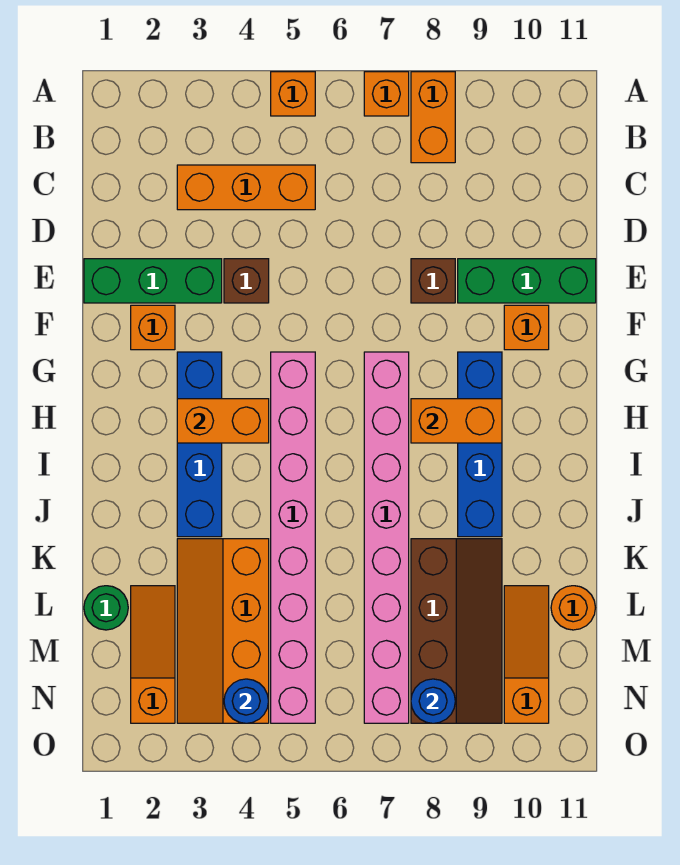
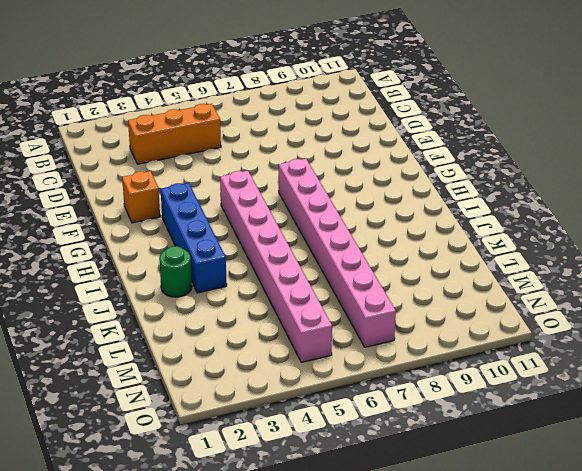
green round brick J2 level 1 -> green round brick L1 level 1
none -> orange brick A5 level 1
none -> orange brick A7 level 1
none -> orange brick A8:B8 level 1

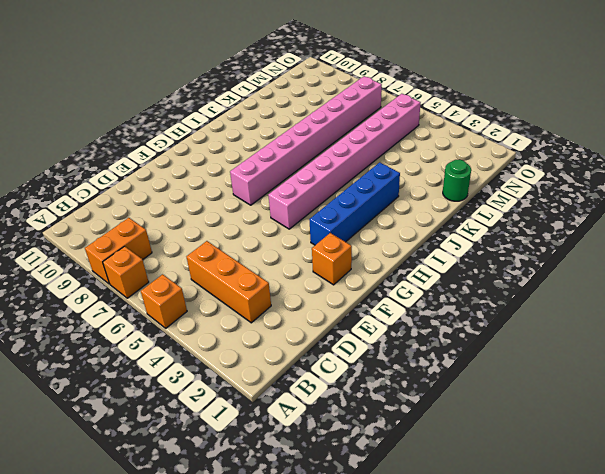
none -> green brick E1:E3 level 1
none -> brown brick E4 level 1
none -> brown brick E8 level 1

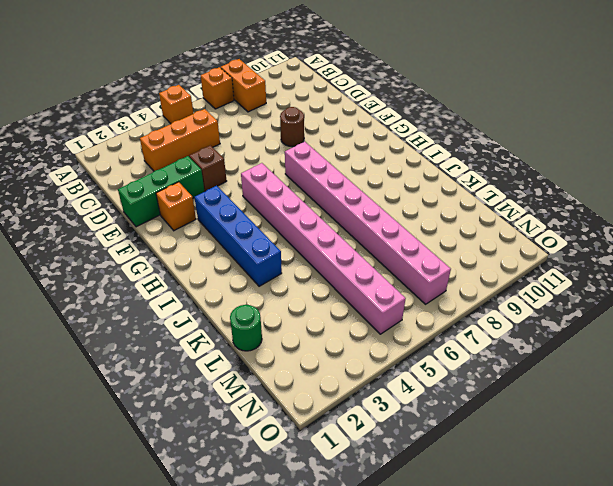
brown round brick E8 level 1 -> brown brick E8 level 1
none -> green brick E9:E11 level 1
none -> orange brick F10 level 1
none -> blue brick G9:J9 level 1

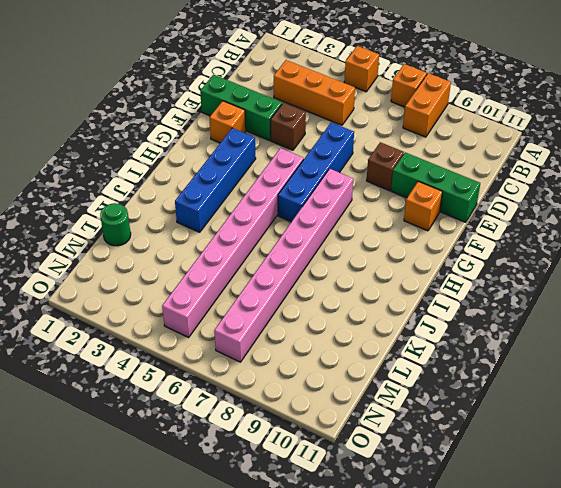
blue brick E6:H6 level 1 -> blue brick G9:J9 level 1
none -> orange slope K3:N4 level 1 top 4
none -> brown slope K8:N9 level 1 top 8
none -> orange slope L2:N2 level 1 top N

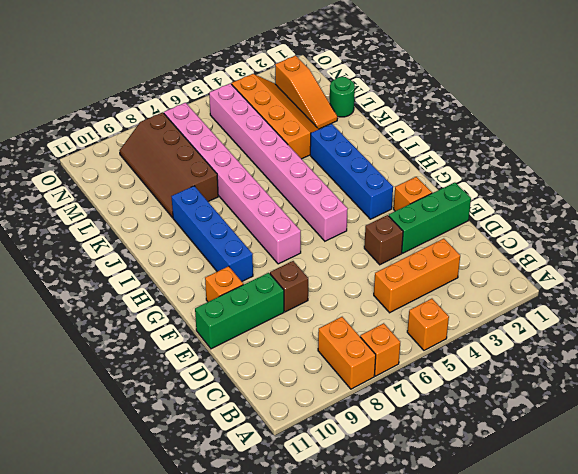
none -> orange slope L10:N10 level 1 top N
none -> orange round brick L11 level 1
none -> orange brick H3:H4 level 2

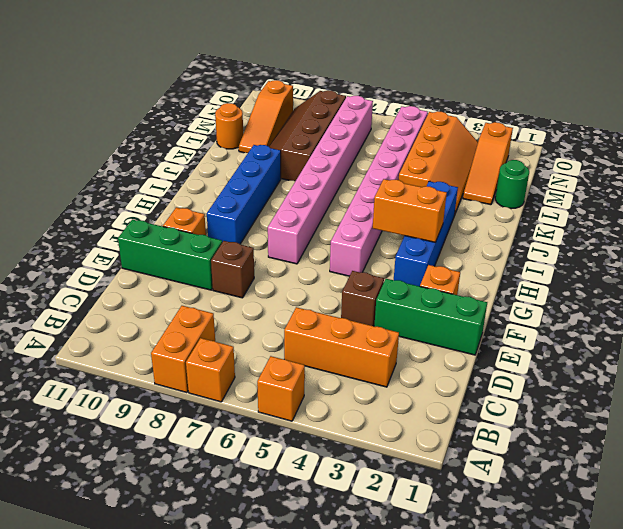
none -> orange brick H8:H9 level 2
none -> blue round brick N4 level 2
none -> blue round brick N8 level 2

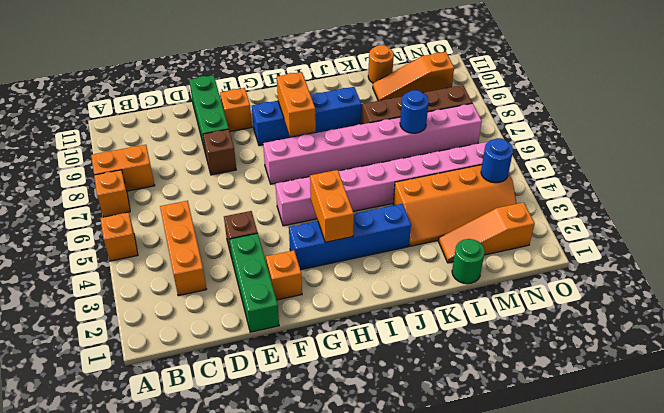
blue round brick L7 level 2 -> blue round brick N8 level 2

